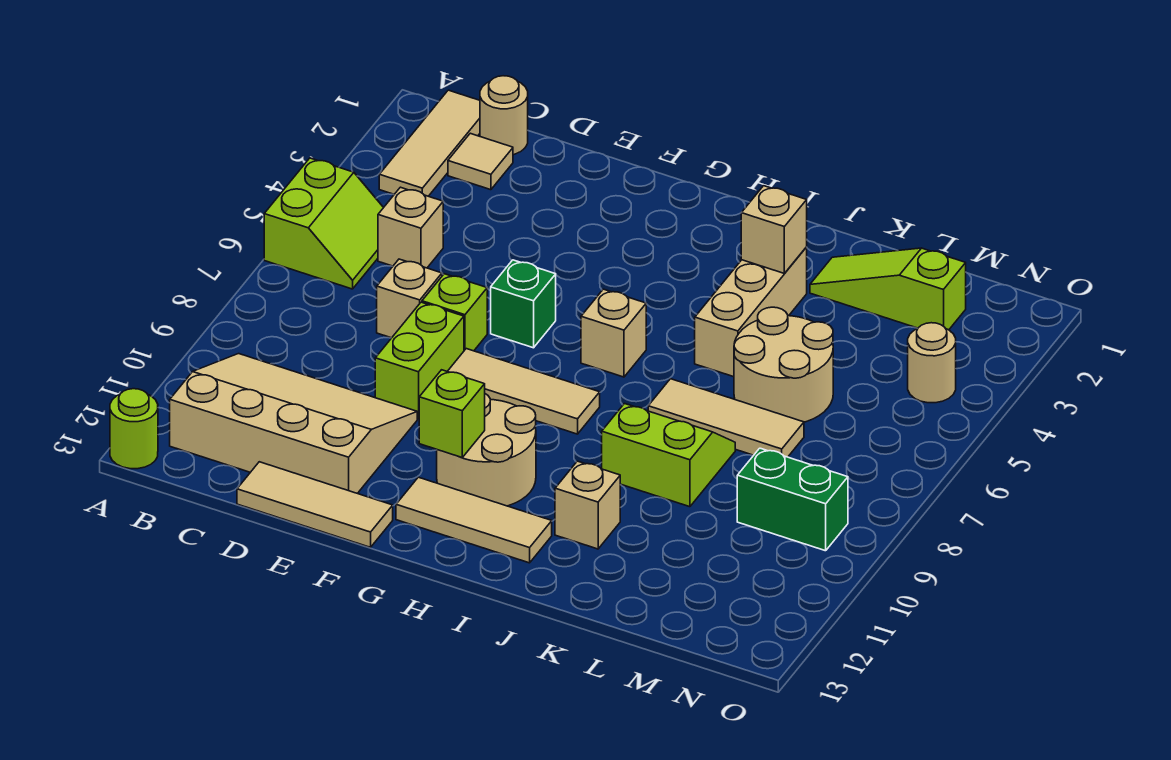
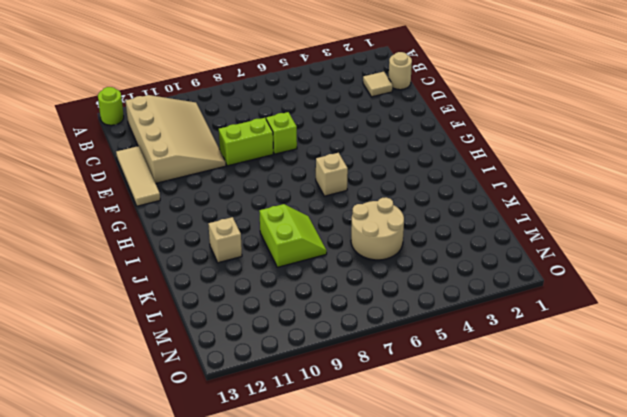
none -> lime slope A5:B6 level 1 top A
none -> tan tile B1:B3 level 1
none -> tan brick C5 level 1

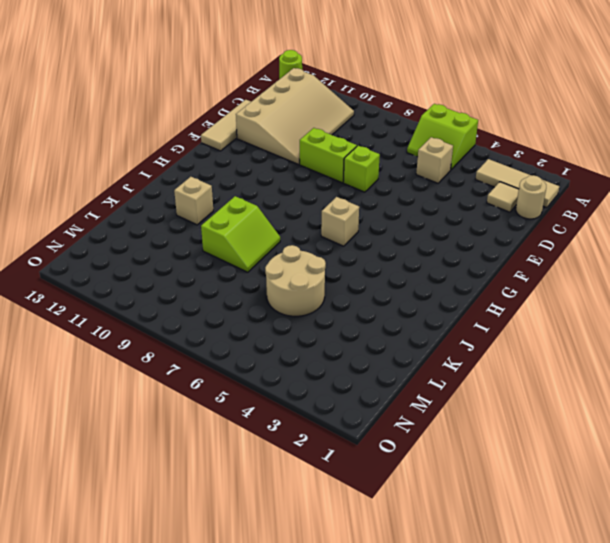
none -> tan brick D7 level 1
none -> green brick F6 level 1
none -> tan tile F8:H8 level 1

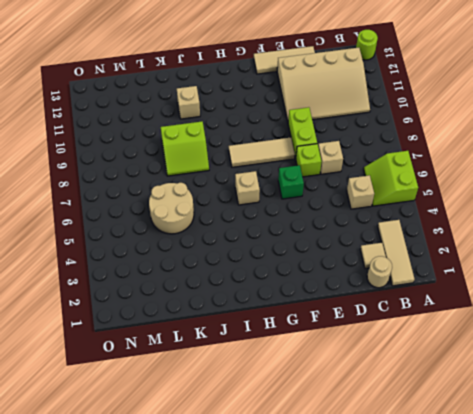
none -> tan round brick G10:H11 level 1
none -> tan tile G12:I12 level 1
none -> tan brick J3:J5 level 1

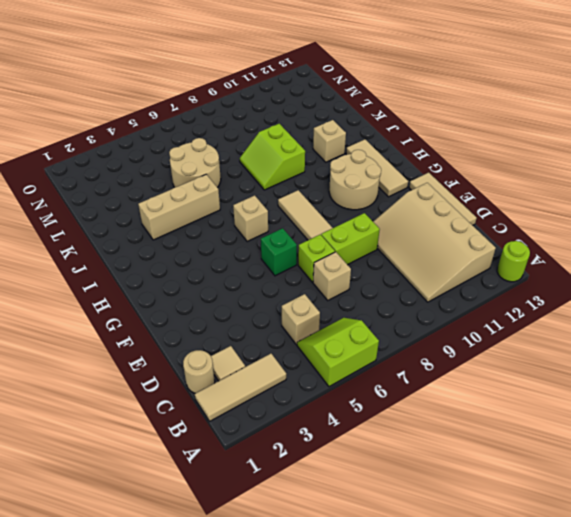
none -> tan tile J7:L7 level 1
none -> lime slope K2:M2 level 1 top M
none -> green brick M9:N9 level 1

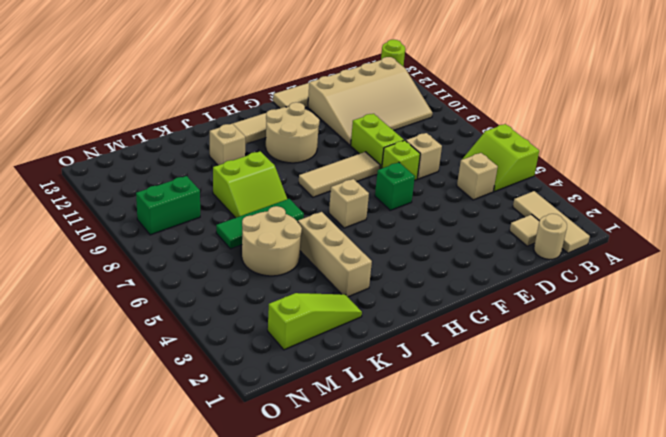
green tile J7:L7 level 1 -> tan tile J7:L7 level 1
none -> tan round brick N4 level 1
none -> lime brick G11 level 2
none -> tan brick J3 level 2

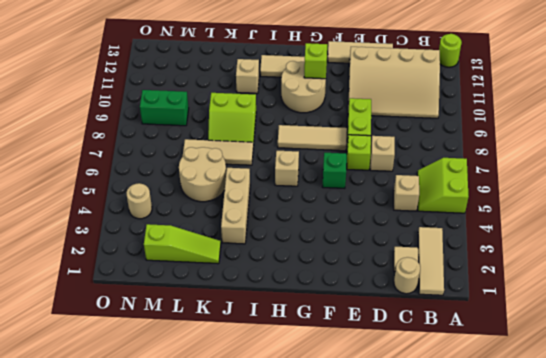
none -> tan brick J3 level 2

